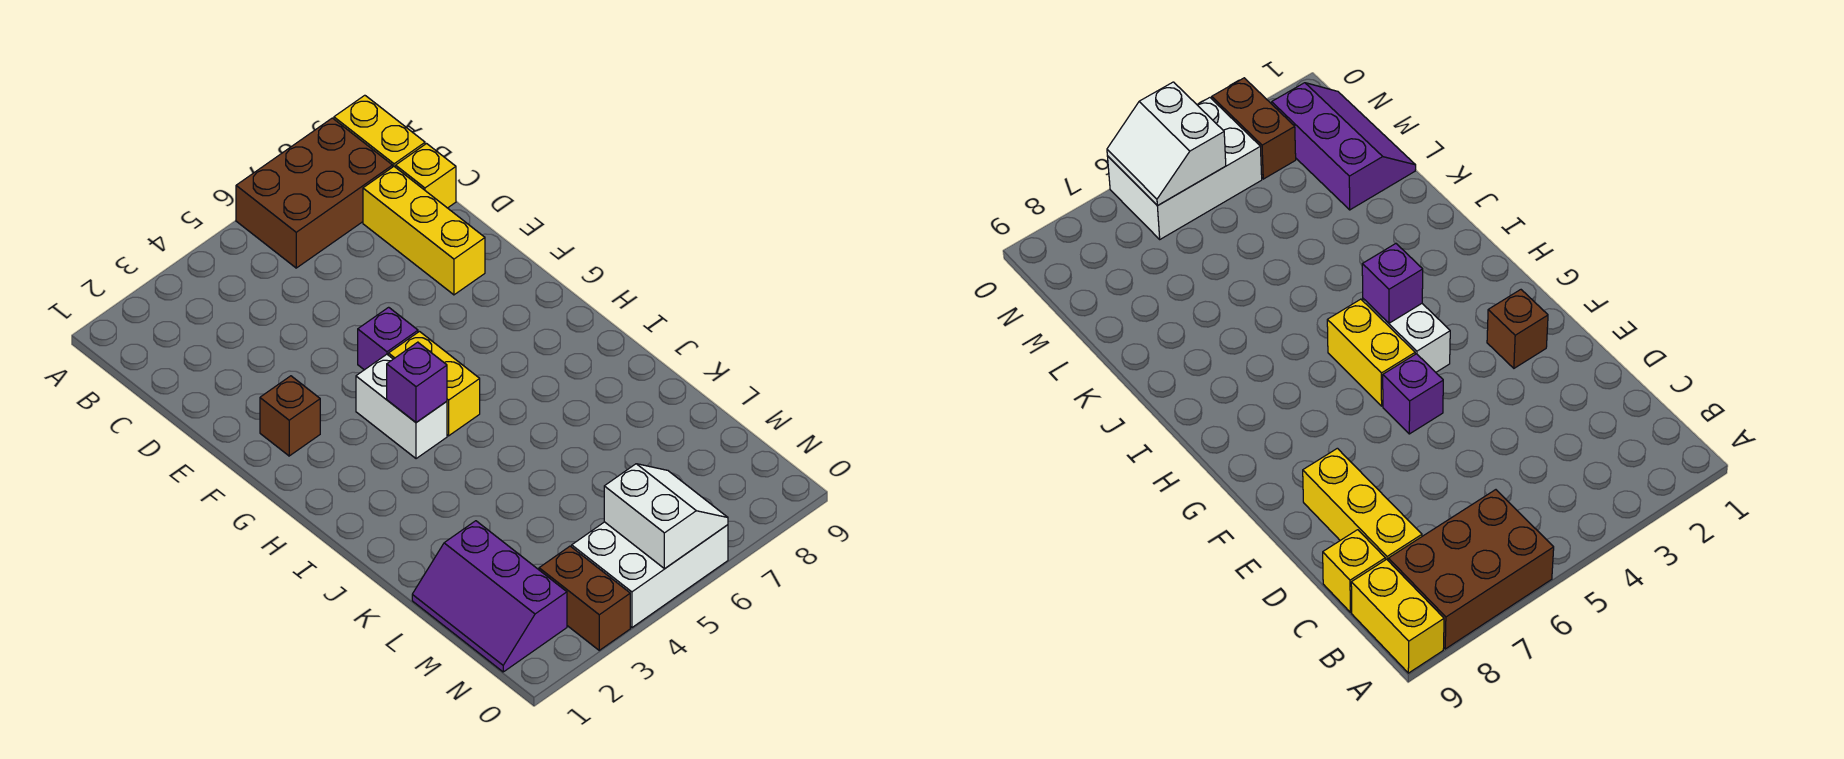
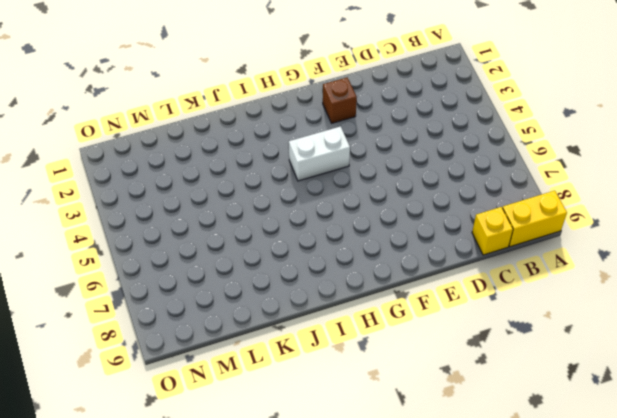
none -> brown brick A6:B8 level 1
none -> yellow brick C8:E8 level 1
none -> purple brick F5 level 1

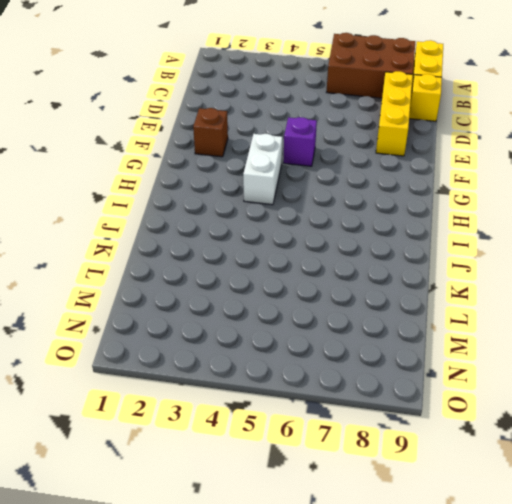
none -> yellow brick G5:H5 level 1
none -> purple slope L1:N2 level 1 top 2
none -> brown brick N3:O3 level 1

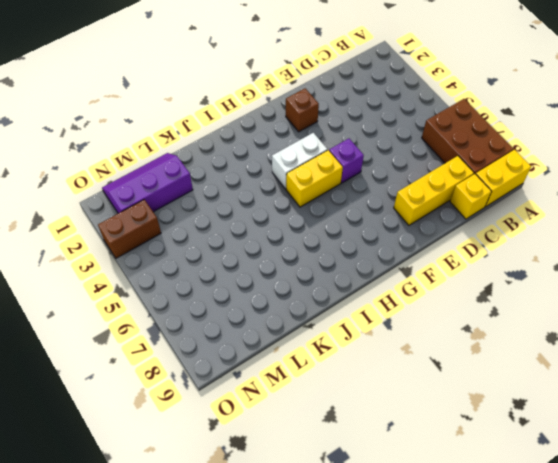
none -> white brick N4:O6 level 1
none -> purple brick H4 level 2
none -> white slope N5:O6 level 2 top 5

